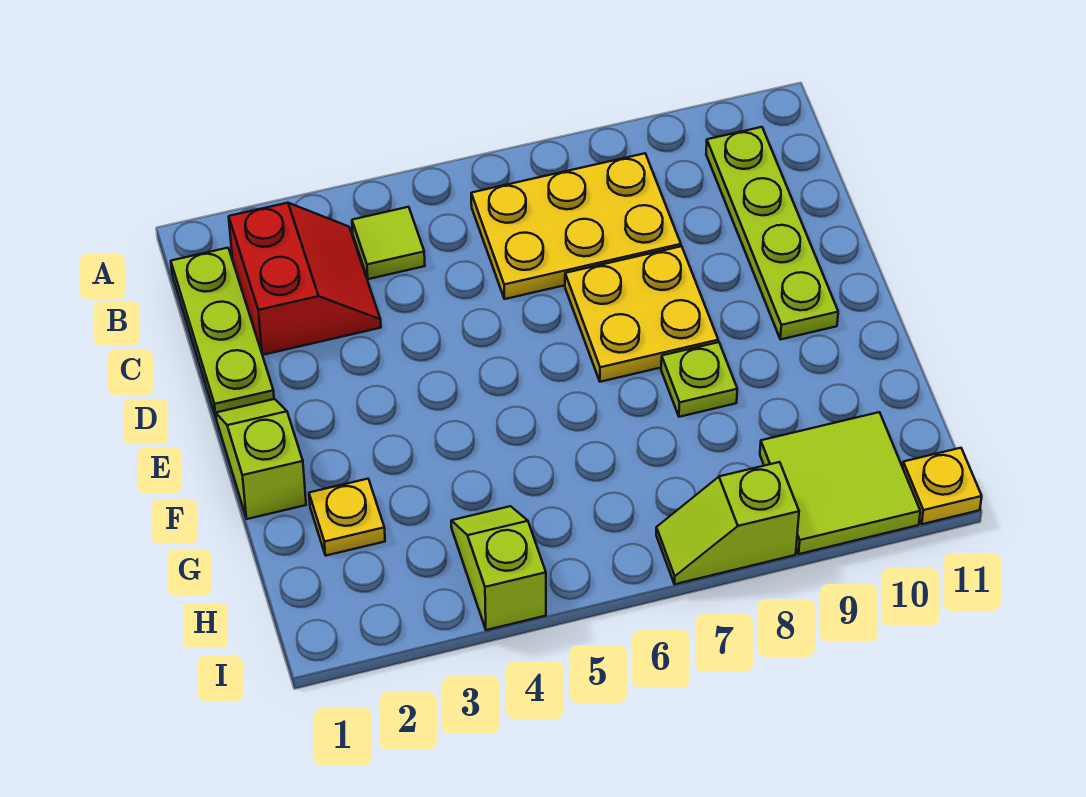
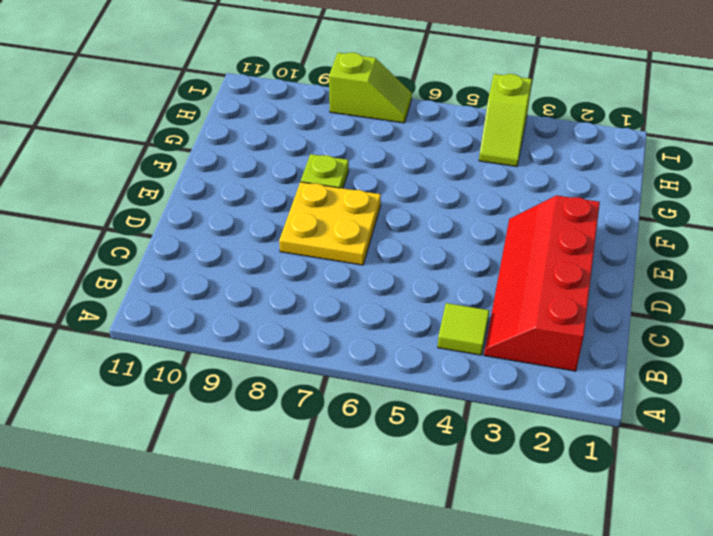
red slope B2:E3 level 1 top 2 -> red slope B2:C3 level 1 top 2
none -> lime plate B1:D1 level 1
none -> yellow plate B6:C8 level 1
none -> lime plate B10:E10 level 1

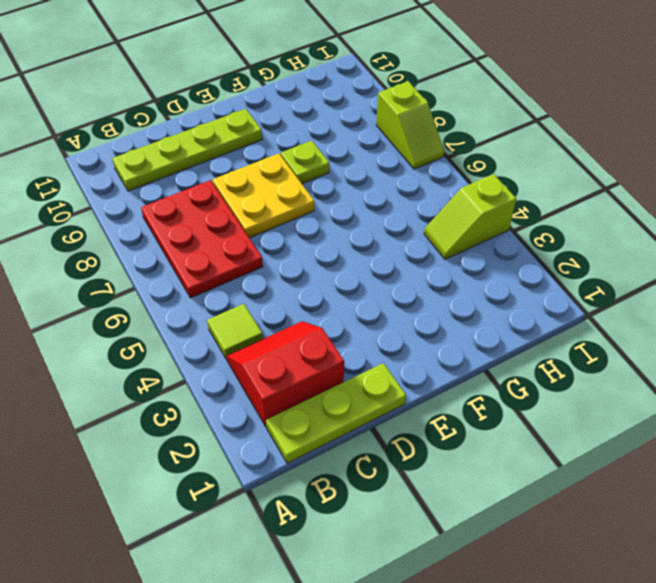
red plate B6:C8 level 1 -> yellow plate B6:C8 level 1
none -> lime slope E1:F1 level 1 top F
none -> yellow plate G2 level 1
none -> lime tile H9:I10 level 1

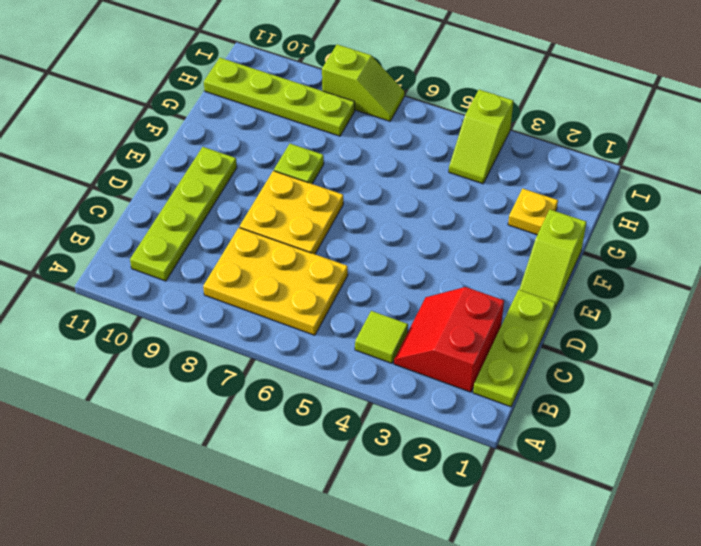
lime plate H8:H11 level 1 -> lime tile H9:I10 level 1
none -> yellow plate I11 level 1

